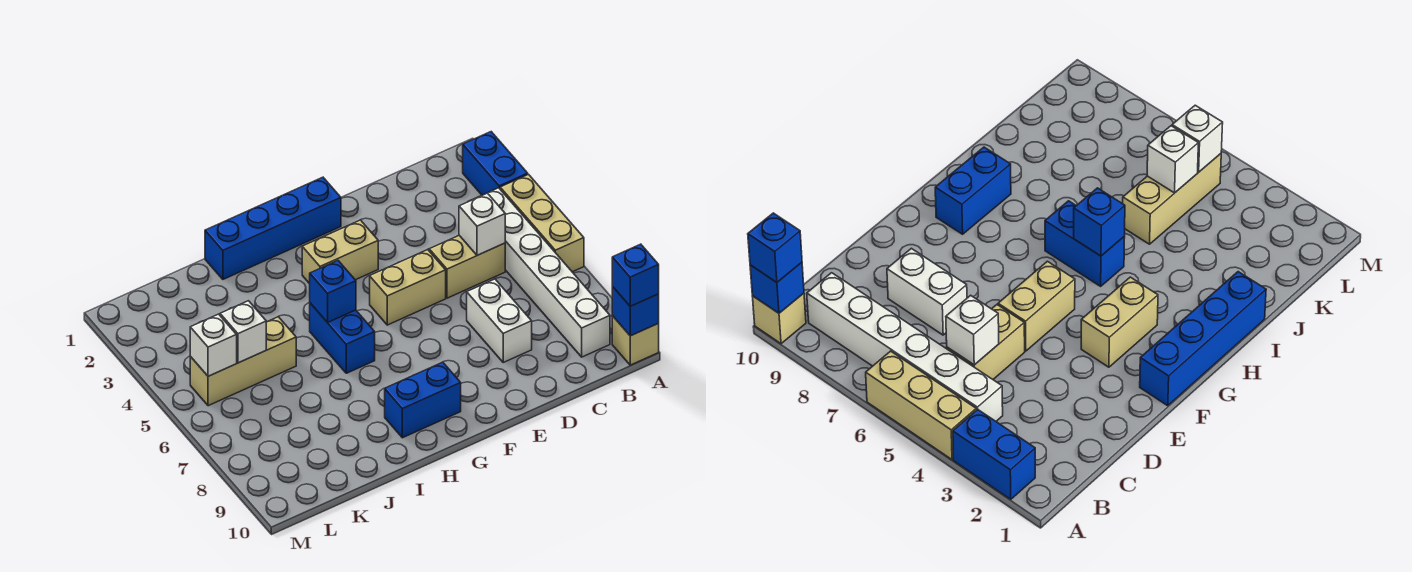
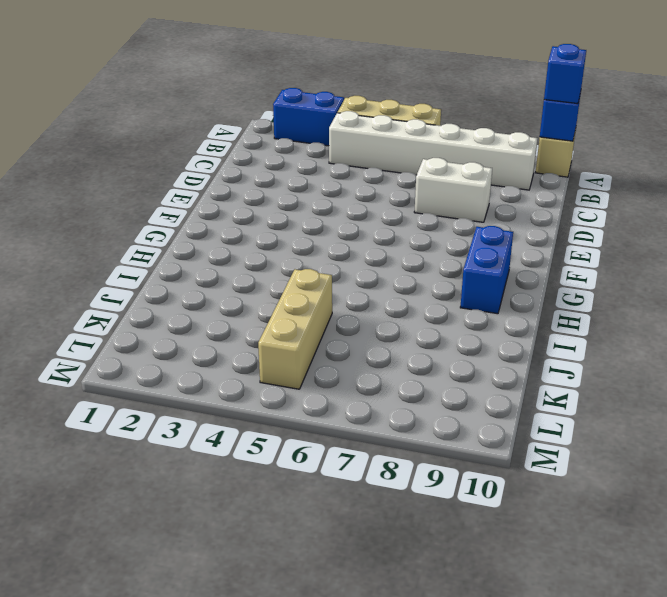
none -> tan brick C5:D5 level 1
none -> tan brick E5:F5 level 1
none -> blue brick F1:I1 level 1

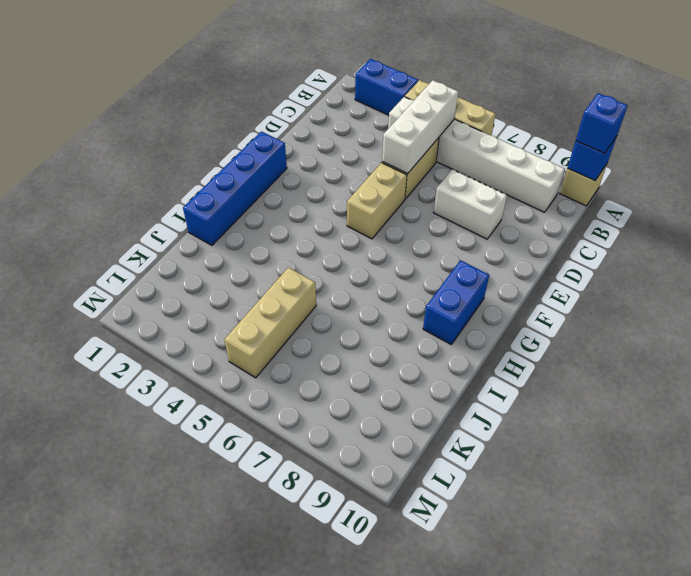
white brick B5:D5 level 2 -> white brick C5 level 2
none -> tan brick F3:G3 level 1
none -> blue brick H5:H6 level 1
none -> blue brick H5 level 2

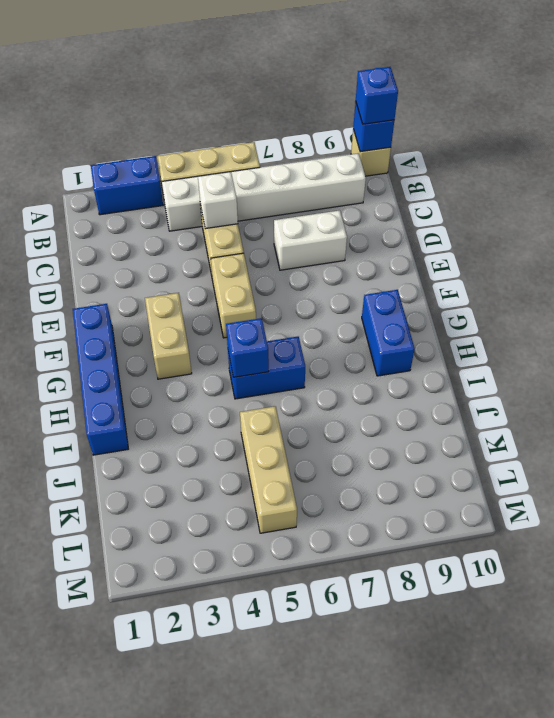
none -> white brick K5 level 2
none -> white brick L5 level 2

